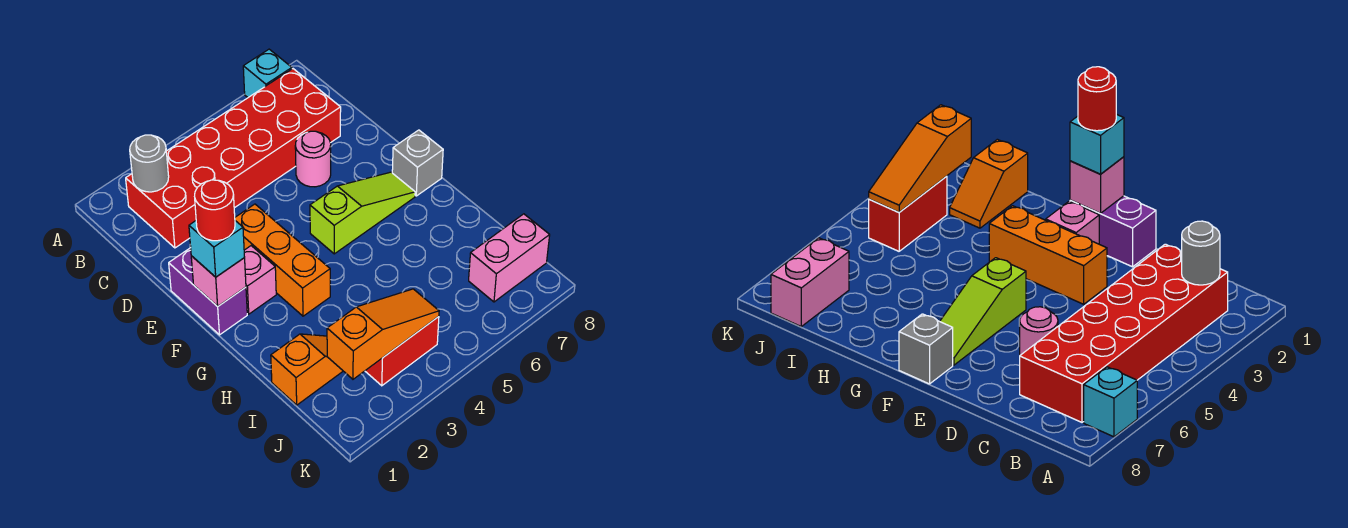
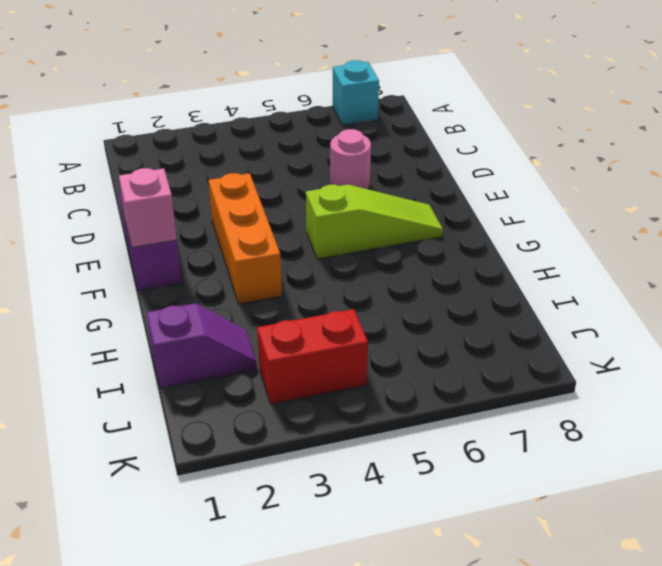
purple slope I1:I2 level 1 top 1 -> orange slope I1:I2 level 1 top 1
none -> red brick B2:C7 level 1
none -> pink brick F2 level 1
none -> grey brick F8 level 1

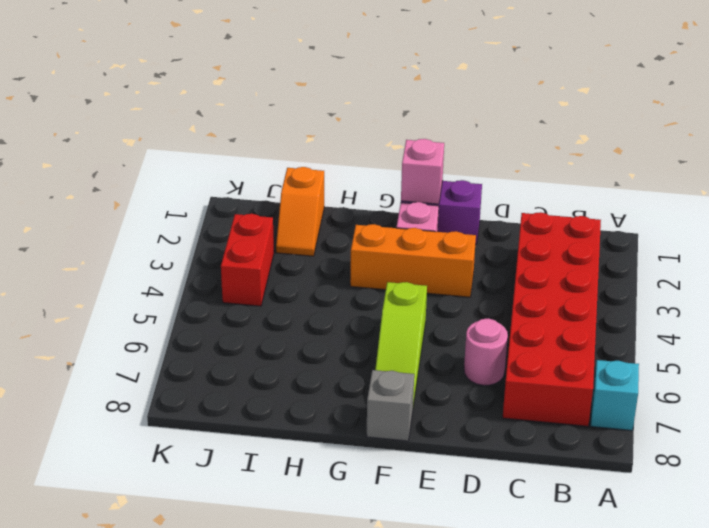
none -> pink brick J7:J8 level 1
none -> grey round brick B2 level 2
none -> orange slope J2:J4 level 2 top 2

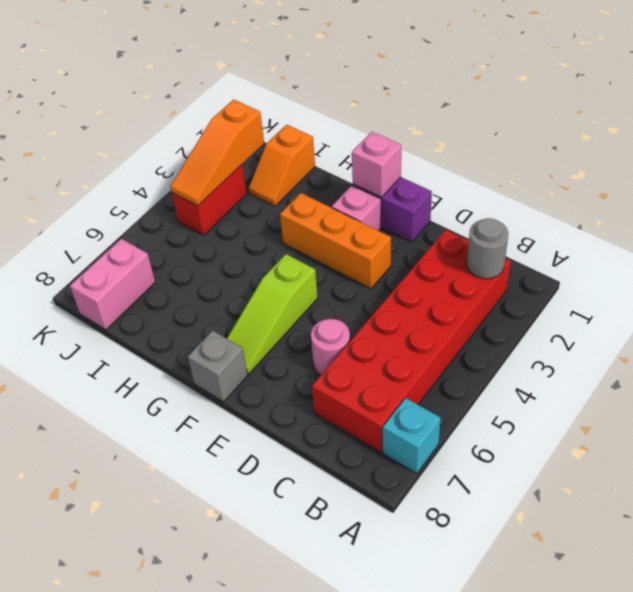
none -> cyan brick F1 level 3
none -> red round brick F1 level 4

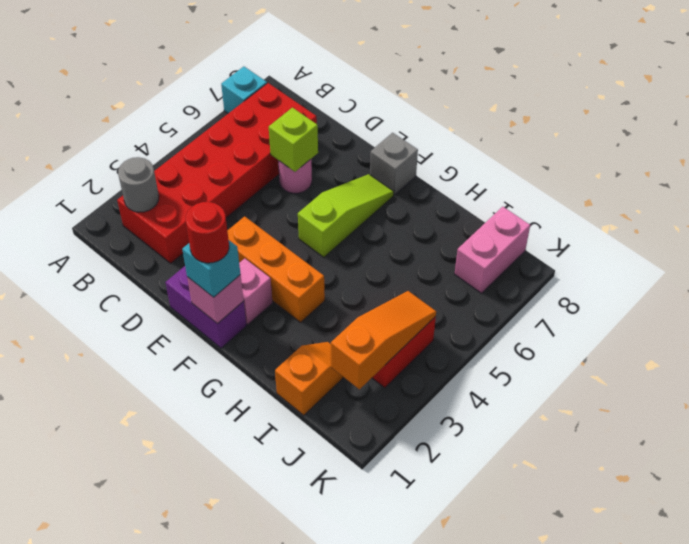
lime brick D6 level 2 -> none

